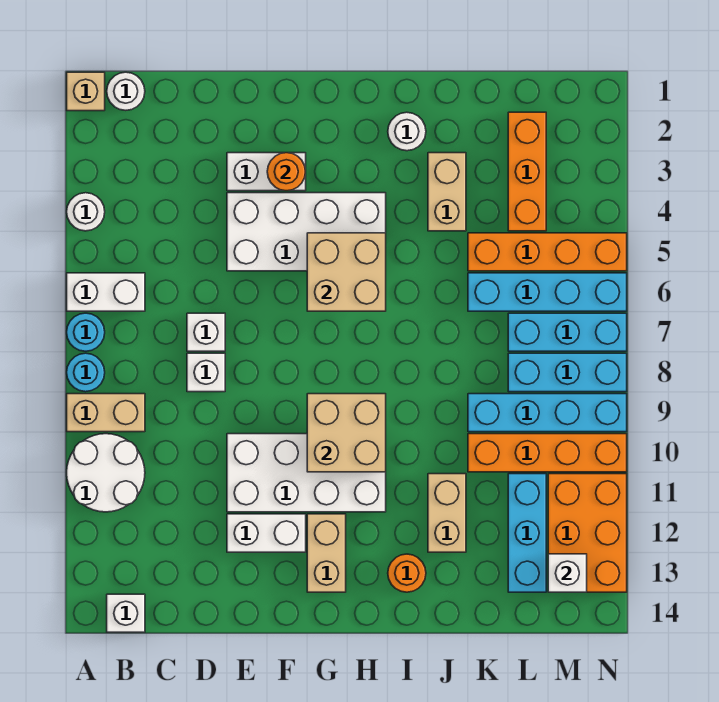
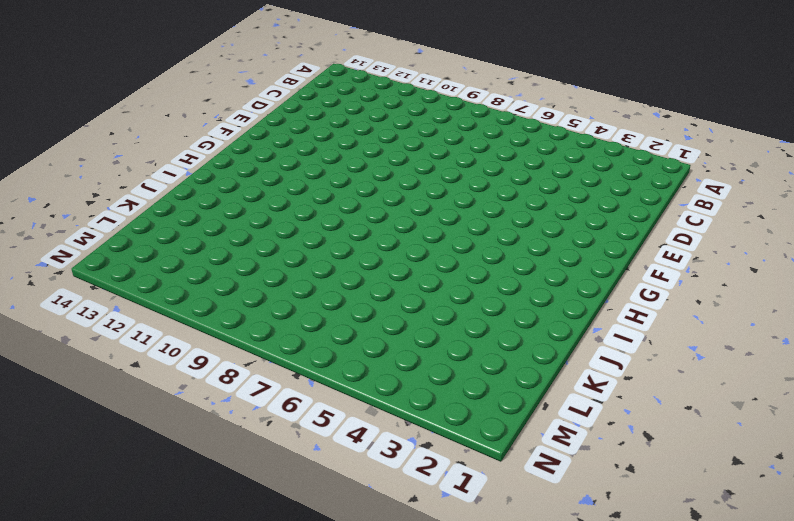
none -> tan brick A1 level 1
none -> white round brick A4 level 1
none -> white brick A6:B6 level 1
none -> cyan round brick A7 level 1

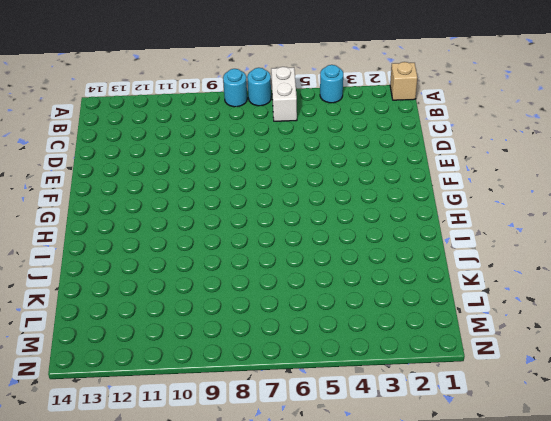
cyan round brick A4 level 1 -> white round brick A4 level 1
none -> tan brick A9:B9 level 1
none -> white round brick A10:B11 level 1
none -> white round brick B1 level 1
none -> white brick B14 level 1

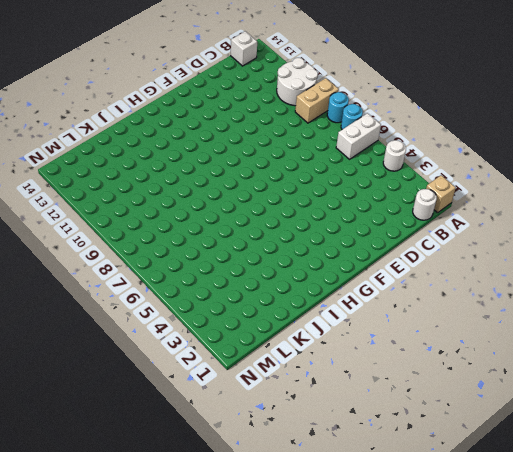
none -> white brick D7 level 1
none -> white brick D8 level 1
none -> white brick E3:F3 level 1
none -> white brick E4:H5 level 1

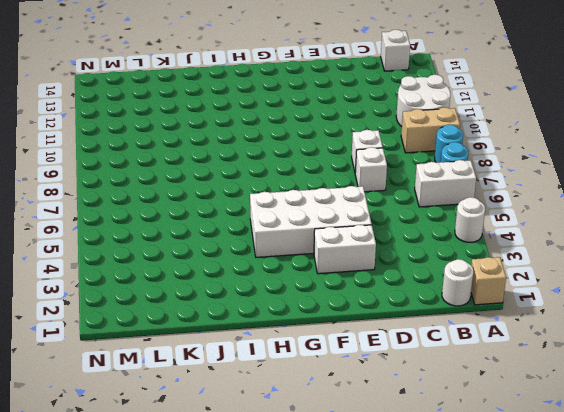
none -> white brick E10:H11 level 1
none -> white brick E12:F12 level 1
none -> tan brick G12:G13 level 1
none -> white round brick I2 level 1

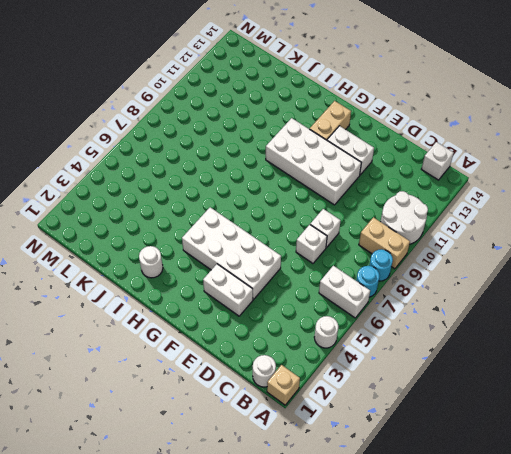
none -> orange round brick I13 level 1
none -> tan brick J3:J4 level 1
none -> tan brick J11:J12 level 1
none -> orange brick K5:N5 level 1

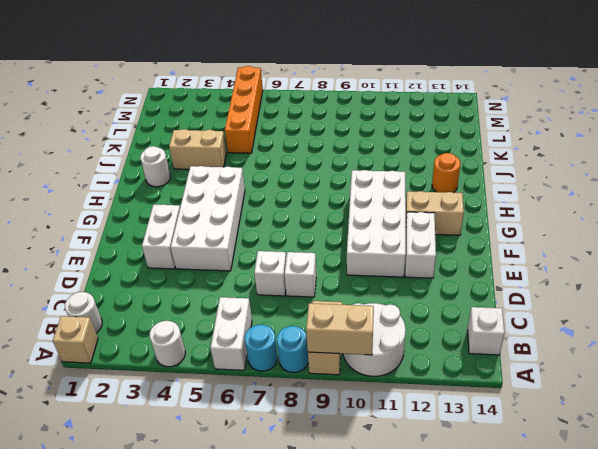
tan brick A9:A10 level 2 -> tan brick J11:J12 level 1
none -> cyan brick K6:N6 level 1
none -> cyan brick K9:N9 level 1
none -> orange brick K10:N10 level 1
none -> orange brick L2:L4 level 1

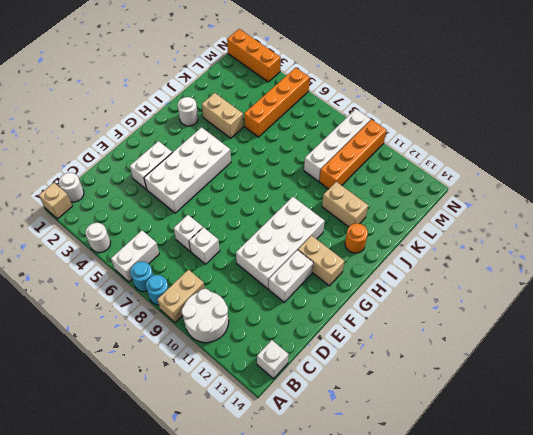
white brick K9:N9 level 1 -> cyan brick K9:N9 level 1
orange brick N1:N3 level 1 -> orange brick L2:L4 level 1
none -> cyan brick K6:N6 level 1
none -> cyan brick L7:N7 level 1
none -> cyan brick L8:N8 level 1
none -> cyan brick L11:L13 level 1

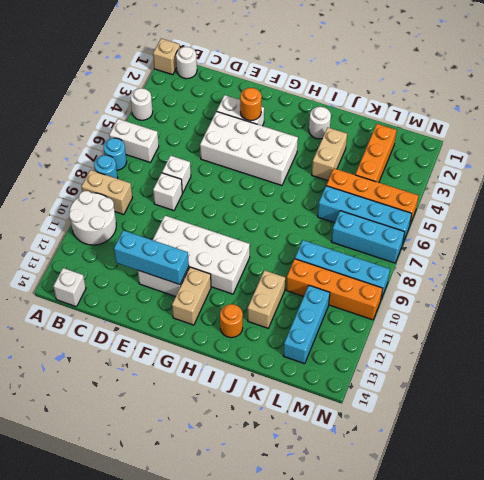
cyan brick D12:F12 level 2 -> cyan brick L8:N8 level 1
none -> orange brick M11:N13 level 1
none -> tan brick G5:H6 level 2
none -> tan brick G9:H10 level 2
none -> white brick M13 level 2

